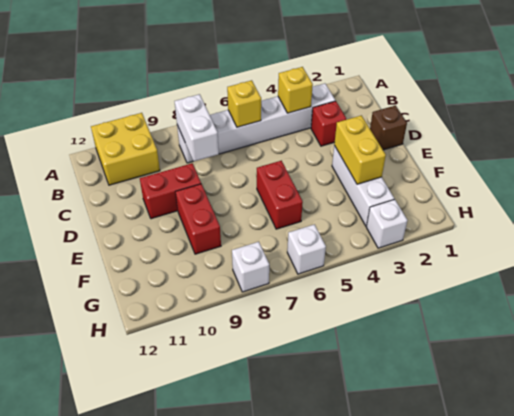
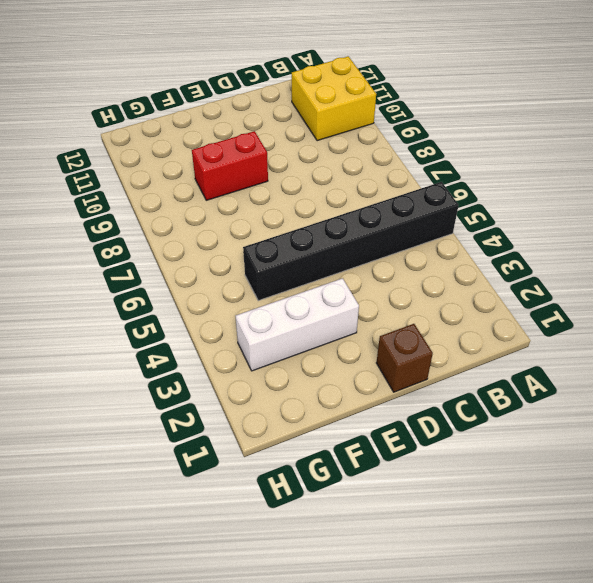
black brick A5:F5 level 1 -> white brick B3:B8 level 1
none -> red brick C3 level 1
none -> red brick D9:D10 level 1
none -> red brick E6:F6 level 1

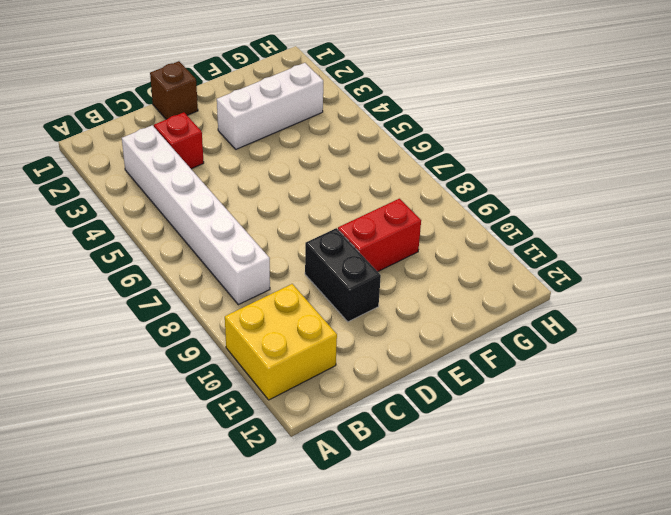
black brick D9:D10 level 1 -> red brick D9:D10 level 1
none -> red brick E6:F6 level 1
none -> white brick H3 level 1
none -> white brick H6 level 1

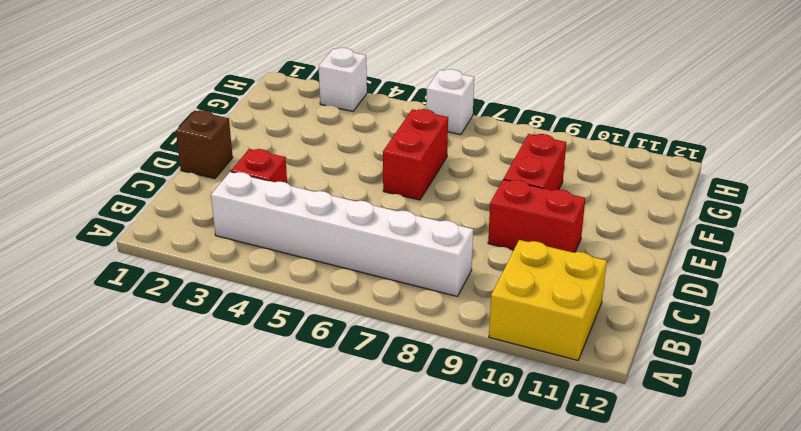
none -> white brick E3:G3 level 1
none -> white brick H8 level 1
none -> yellow brick B4 level 2

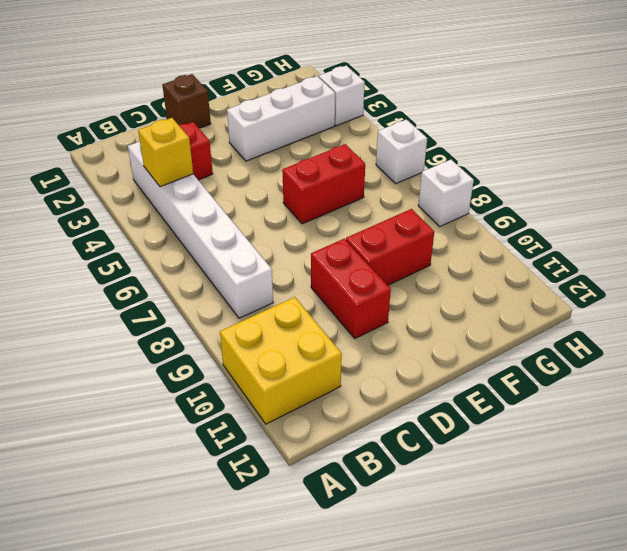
none -> yellow brick B6 level 2
none -> white brick B8:C8 level 2
none -> yellow brick E3:F3 level 2

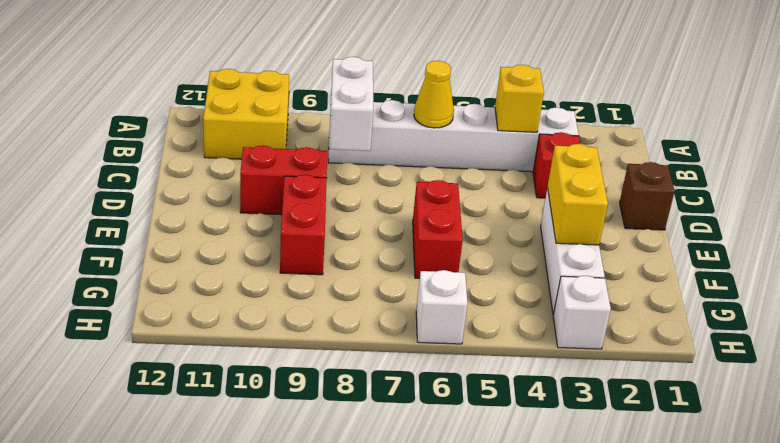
yellow cone B6 level 2 -> yellow brick B6 level 2
none -> white brick H8 level 1

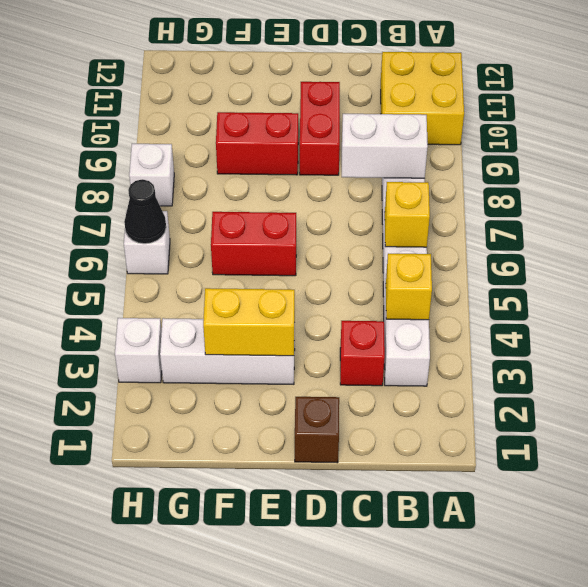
black cone H6 level 2 -> none

